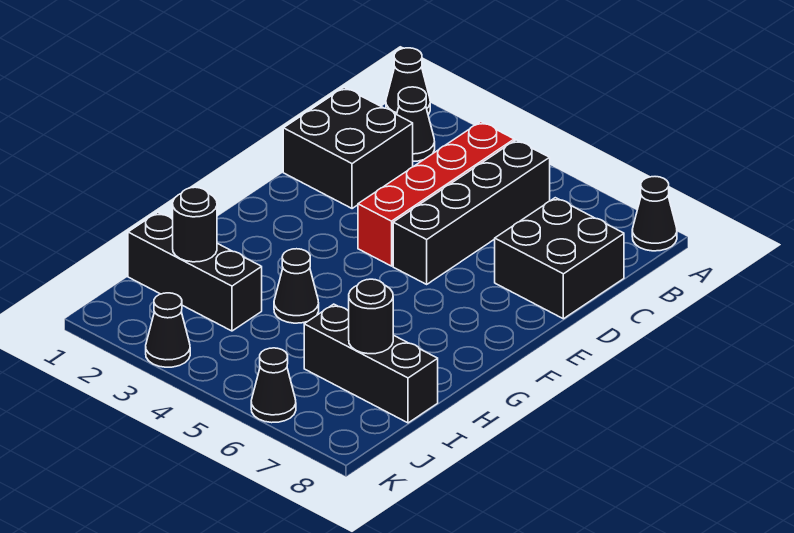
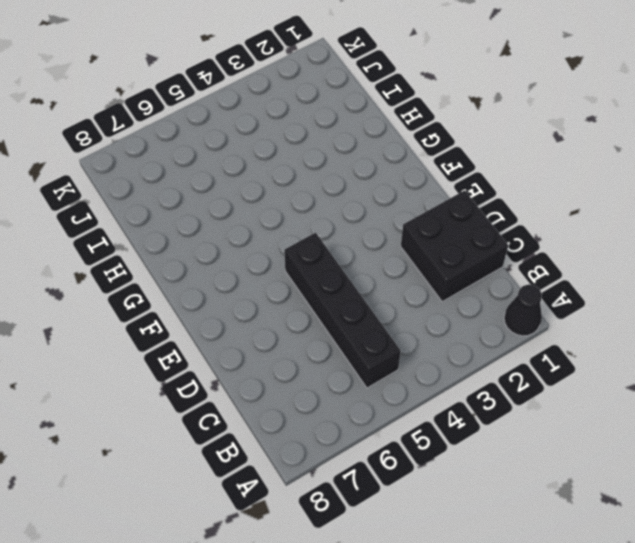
none -> black cone A8 level 1
none -> black cone B2 level 1
none -> red brick B4:E4 level 1

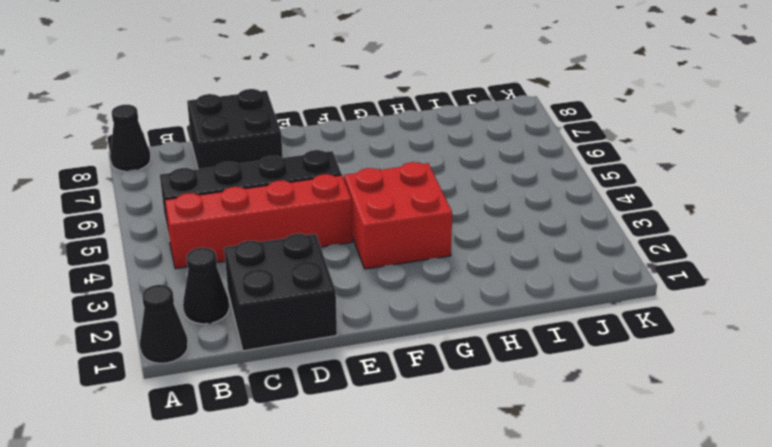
red brick F3:G4 level 1 -> none
none -> black cone H4 level 1
none -> black brick I1:I3 level 1
none -> black brick I6:I8 level 1

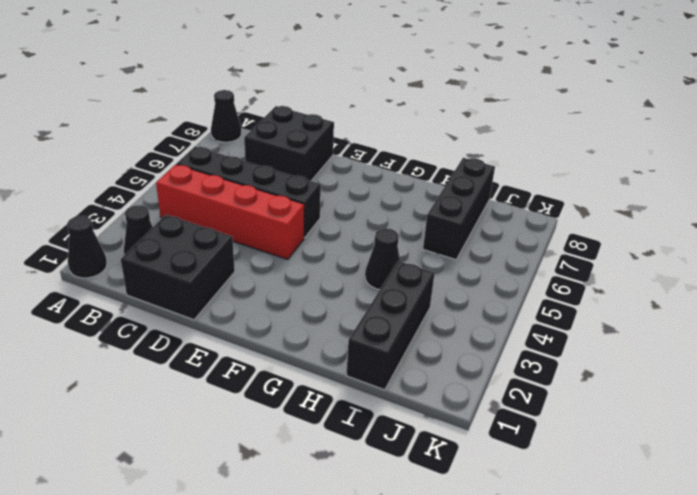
none -> black cone K3 level 1
none -> black cone K6 level 1
none -> black round brick I2 level 2

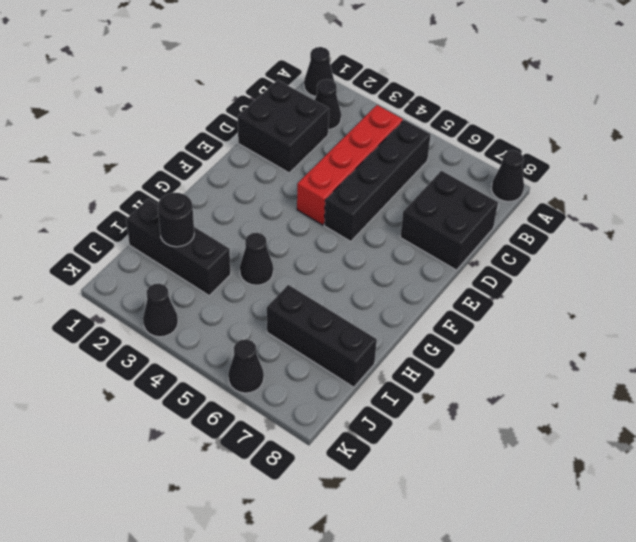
none -> black round brick I7 level 2

